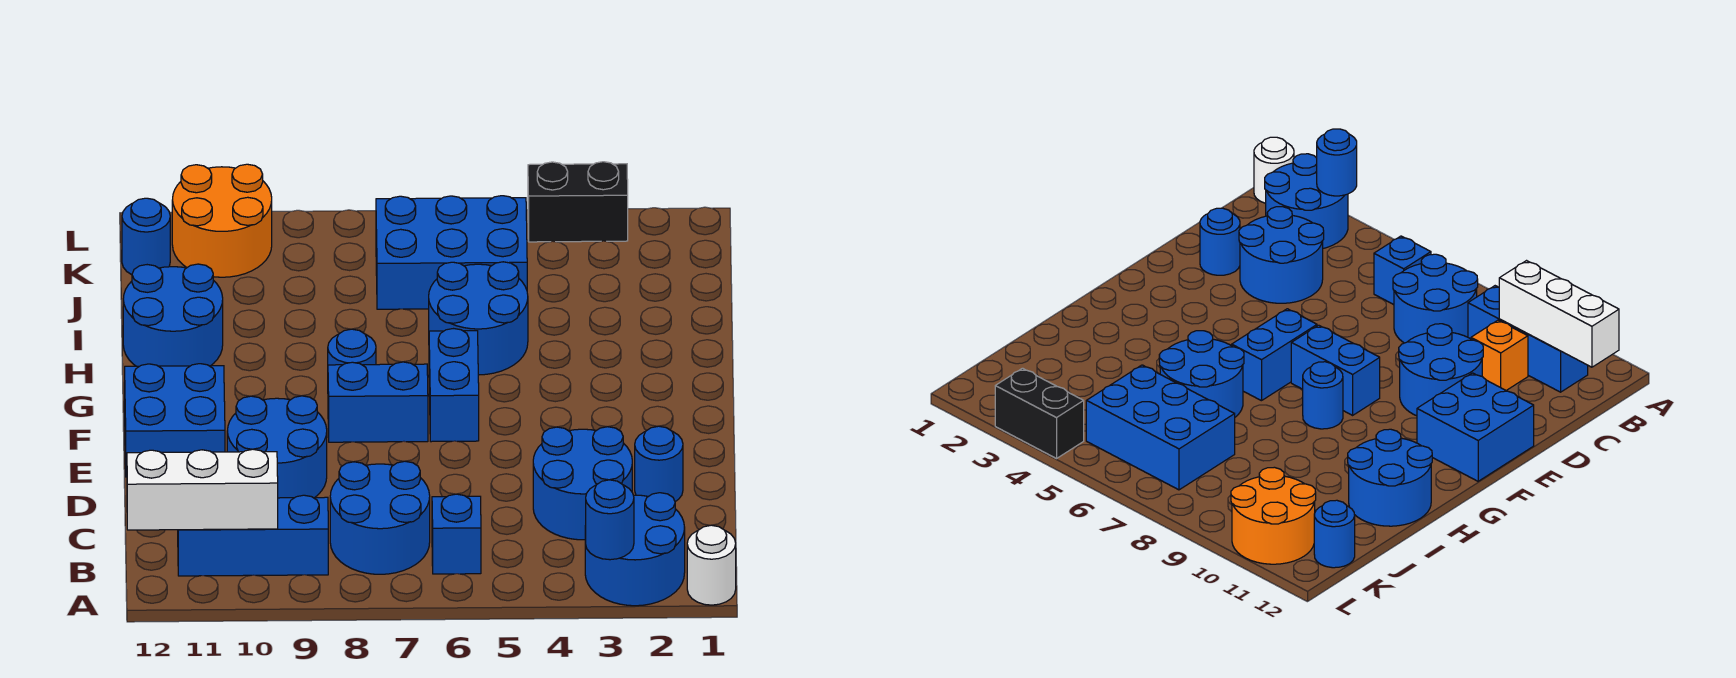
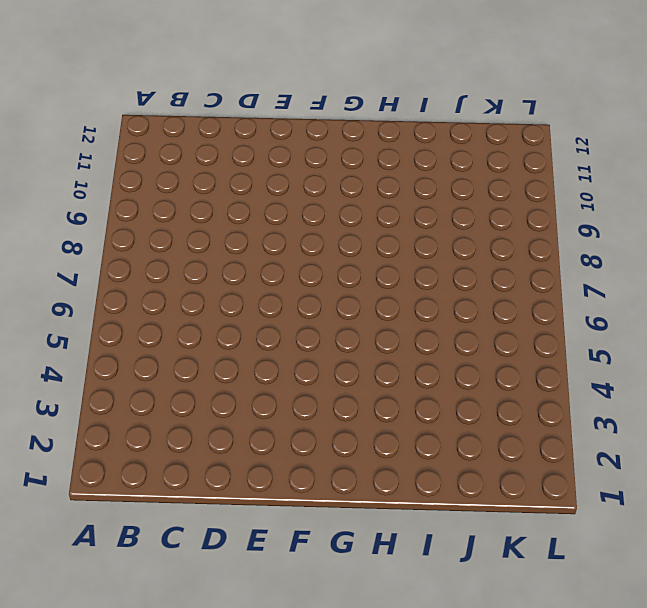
none -> white round brick A1 level 1
none -> blue round brick A2:B3 level 1
none -> blue brick B6 level 1

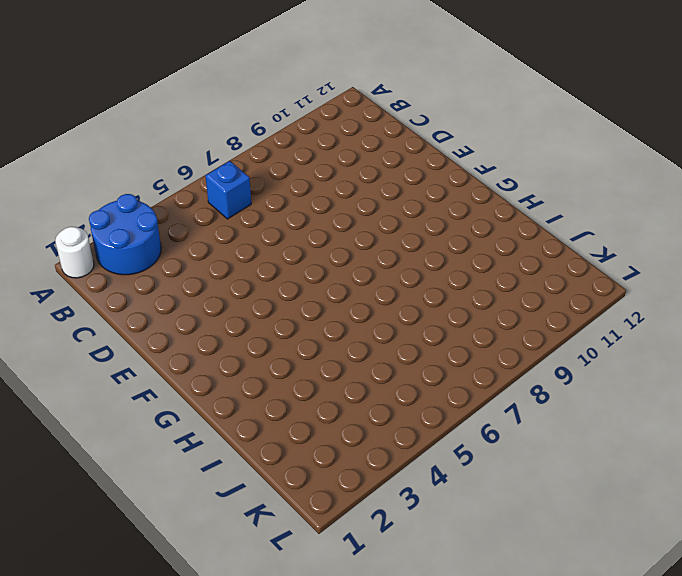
none -> blue round brick B7:C8 level 1
none -> blue brick B9:B11 level 1
none -> blue round brick C3:D4 level 1

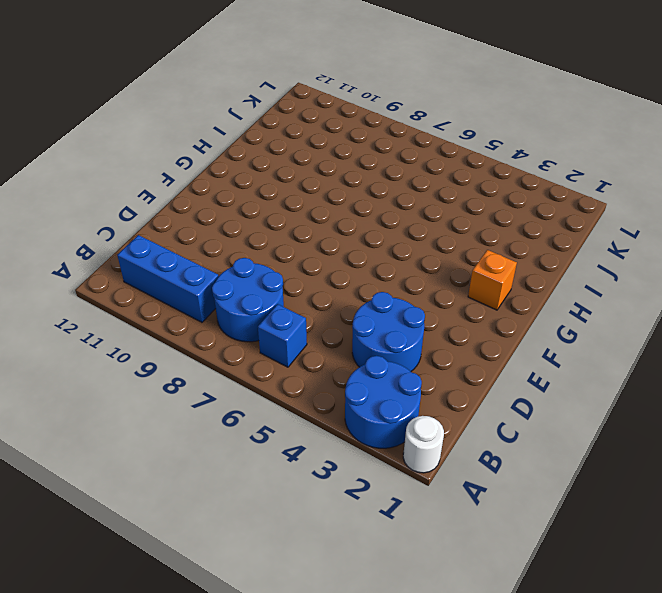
orange brick G2 level 1 -> orange brick C10 level 1
none -> blue round brick D2 level 1
none -> blue round brick D9:E10 level 1
none -> blue brick E11:F12 level 1

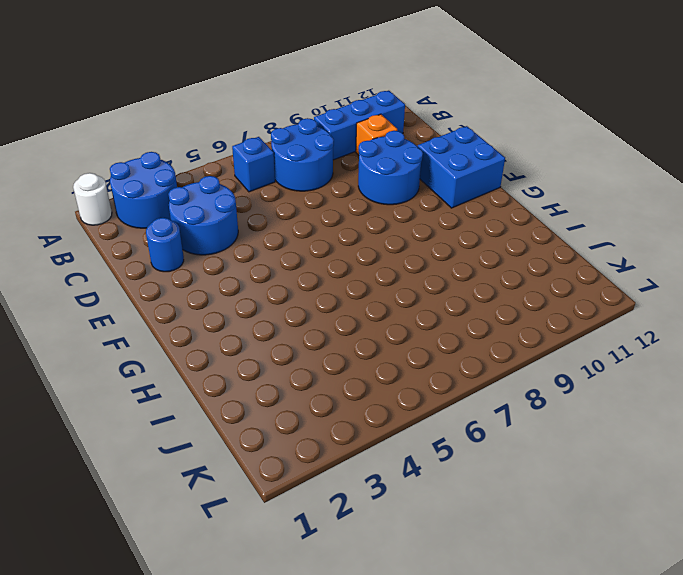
none -> blue brick F6:G6 level 1
none -> blue brick F7:F8 level 1
none -> blue round brick G8 level 1

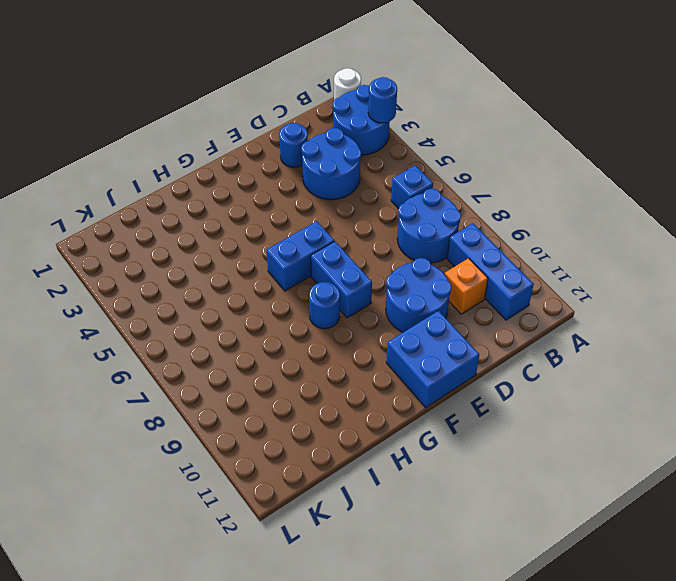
none -> blue round brick H5:I6 level 1
none -> blue round brick H11:I12 level 1
none -> blue brick J5:K7 level 1

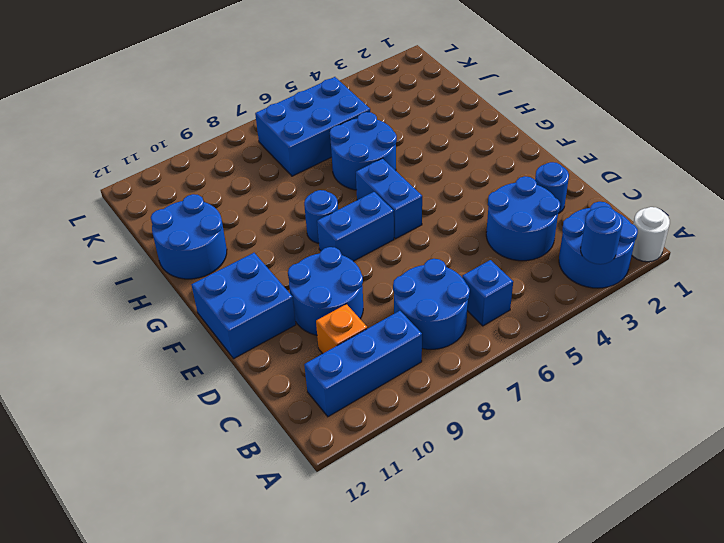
none -> orange round brick K10:L11 level 1
none -> blue round brick K12 level 1
none -> black brick L3:L4 level 1

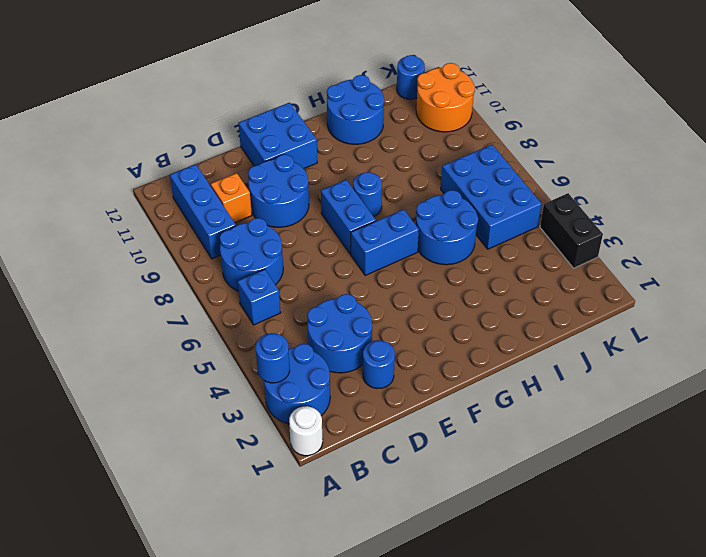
none -> white brick B10:B12 level 2

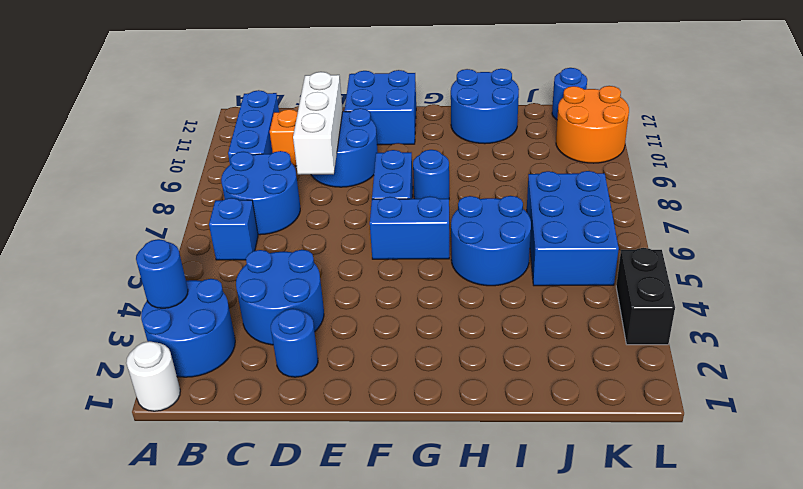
white brick D8:D10 level 2 -> white brick B10:B12 level 2

